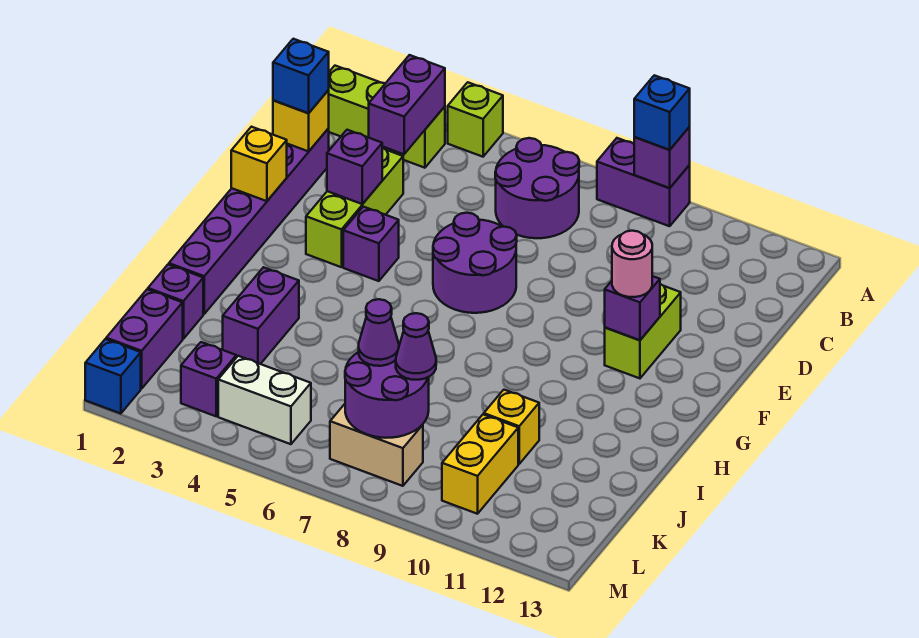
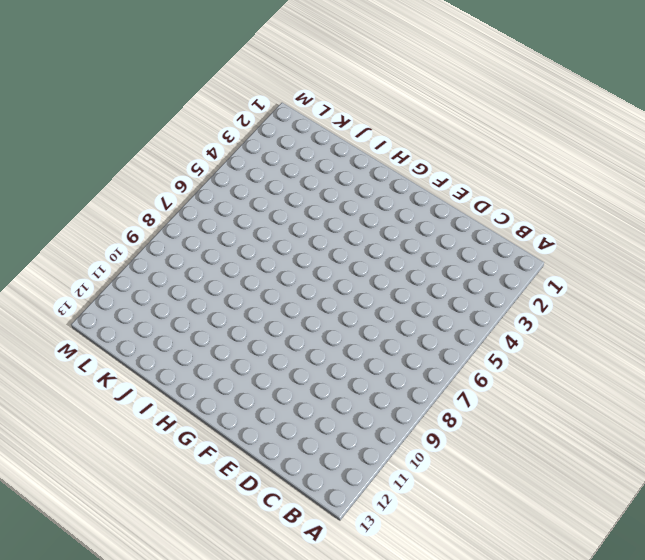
none -> lime brick A4 level 1
none -> purple brick A8:A9 level 1
none -> lime brick B1:B3 level 1
none -> purple round brick B6:C7 level 1

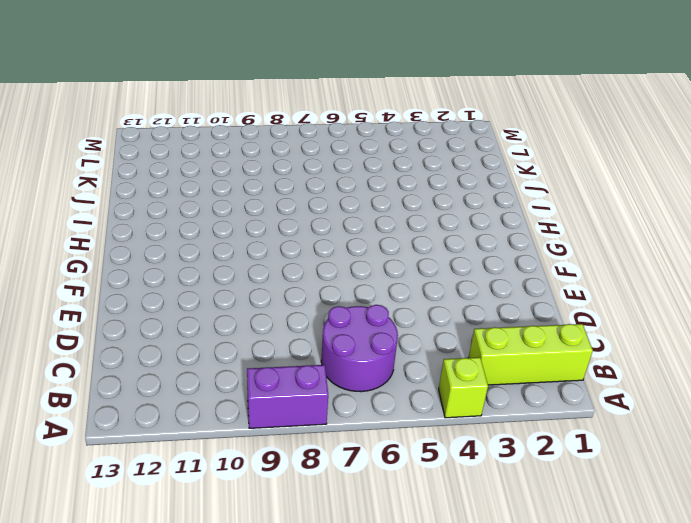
none -> purple brick D1:I1 level 1
none -> lime brick D3:F3 level 1
none -> purple round brick E6:F7 level 1
none -> lime brick E11:F11 level 1

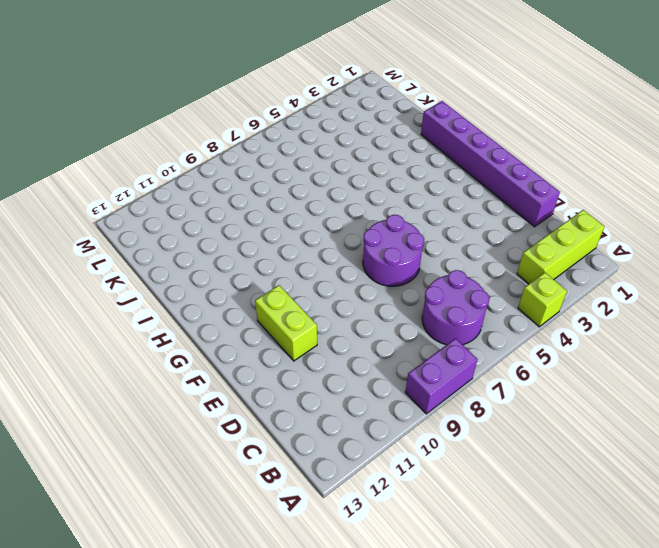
none -> lime brick D3:F3 level 1
none -> purple brick F4 level 1
none -> purple brick I3:J3 level 1
none -> purple brick J1 level 1

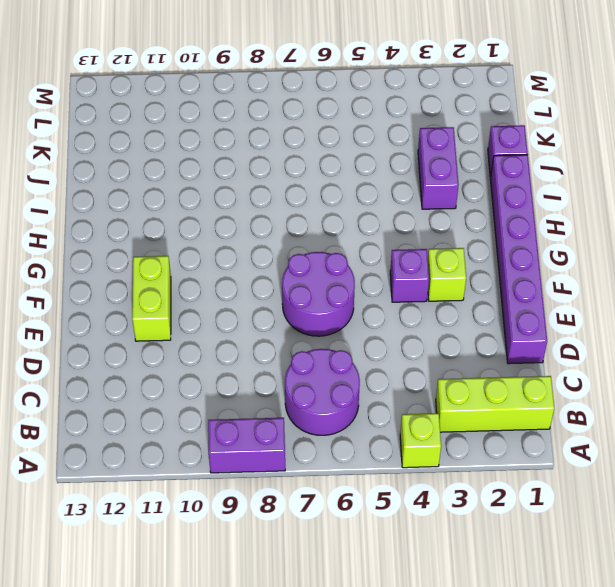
lime brick F3 level 1 -> lime brick D3:F3 level 1
none -> yellow brick J10 level 1
none -> purple brick K1:L1 level 1
none -> yellow brick K10:L10 level 1
none -> purple brick L3 level 1

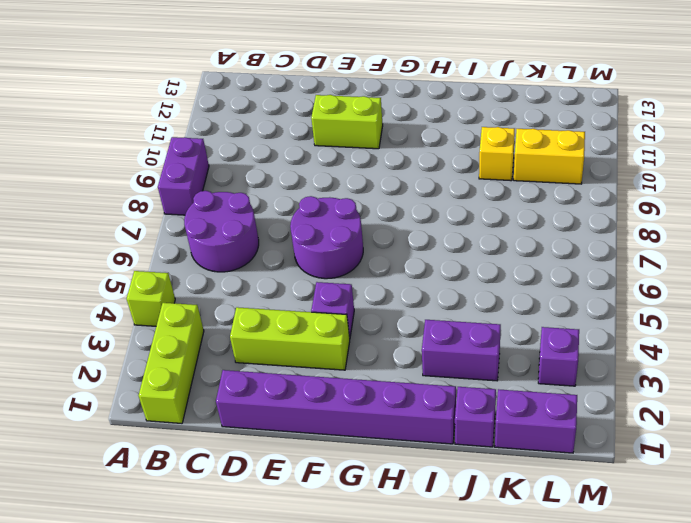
none -> white brick L4:L5 level 1
none -> tan brick L7:L8 level 1
none -> blue brick M1 level 1
none -> purple brick A9 level 2

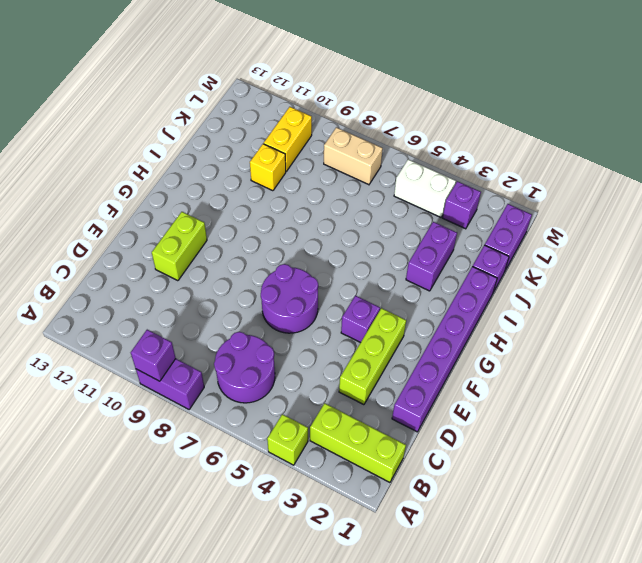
none -> blue brick M1 level 1
none -> purple brick B3:C3 level 2
none -> yellow brick D1 level 2
none -> purple brick E3 level 2

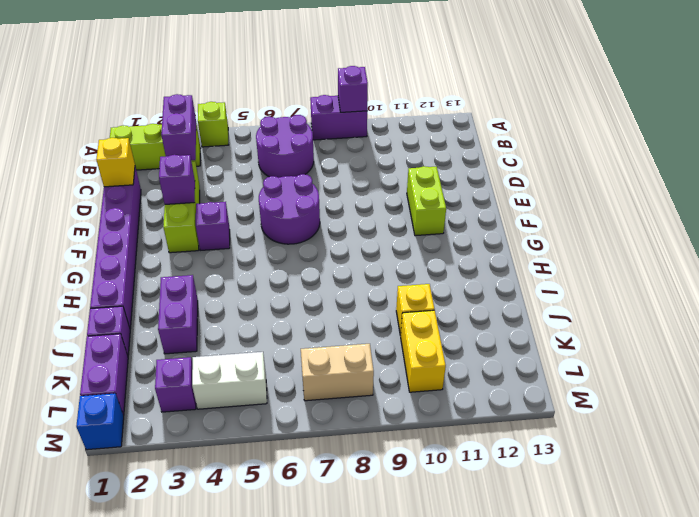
none -> yellow brick F1 level 2
none -> purple brick F11 level 2
none -> purple round brick K7:L8 level 2
none -> blue brick A9 level 3

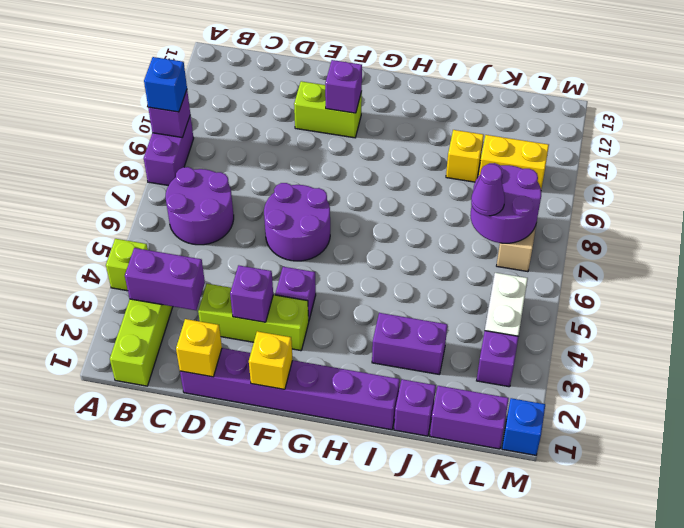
none -> blue brick D1 level 3
none -> pink round brick F11 level 3
none -> purple cone K8 level 3

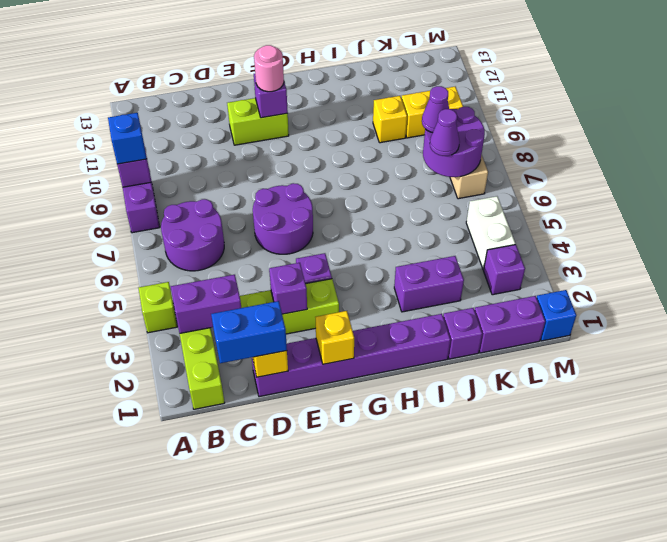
blue brick C1:D1 level 3 -> blue brick D1 level 3

